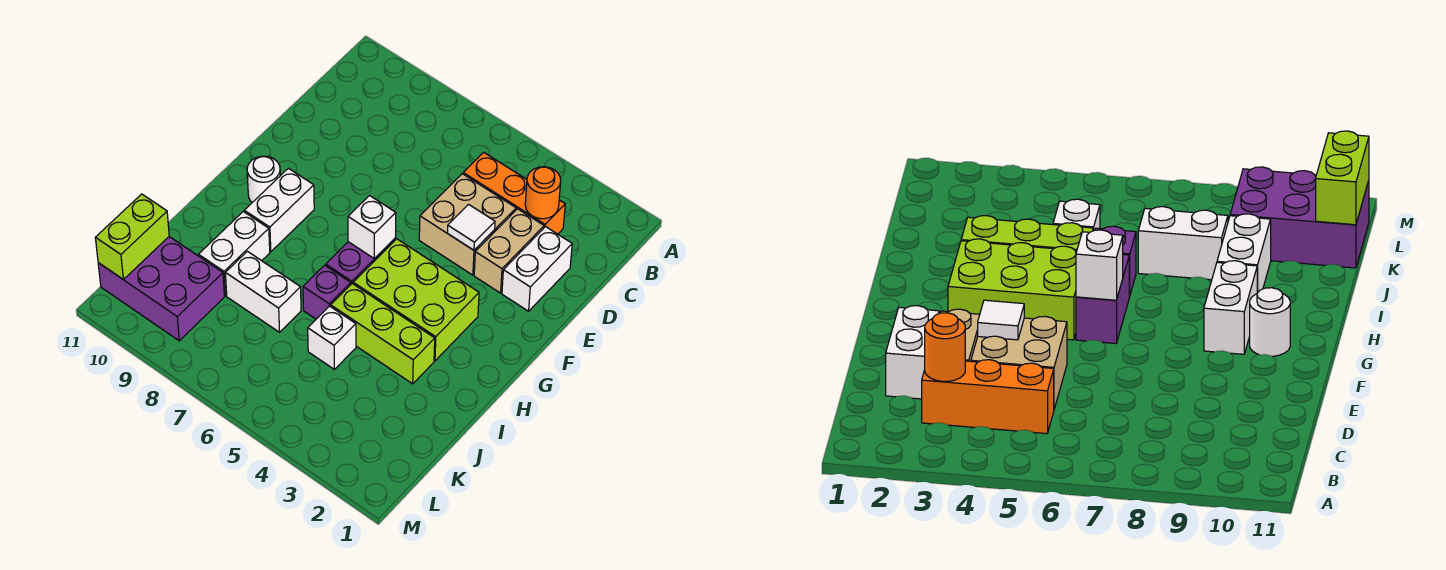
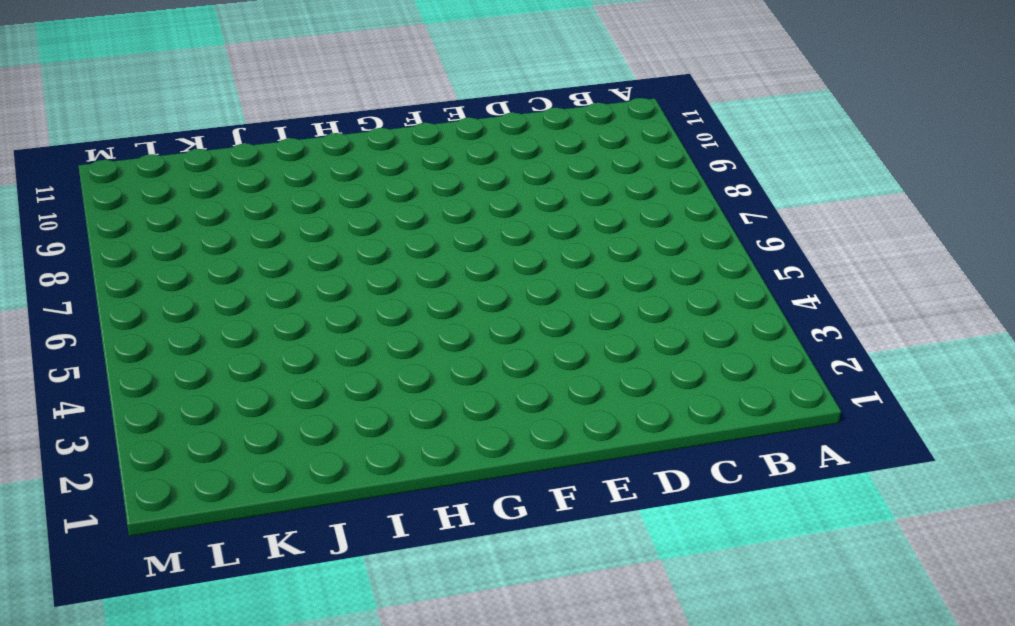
none -> orange brick C3:C5 level 1
none -> white brick D2:E2 level 1
none -> tan brick D3:E3 level 1

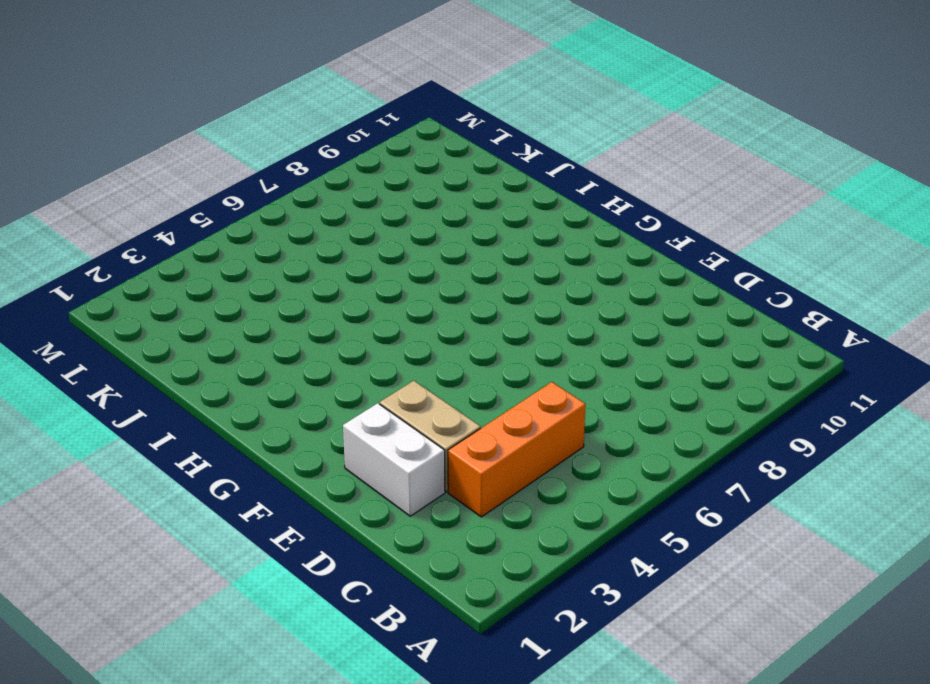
none -> tan brick D4:E5 level 1
none -> lime brick G3:H5 level 1
none -> purple brick G6:H6 level 1

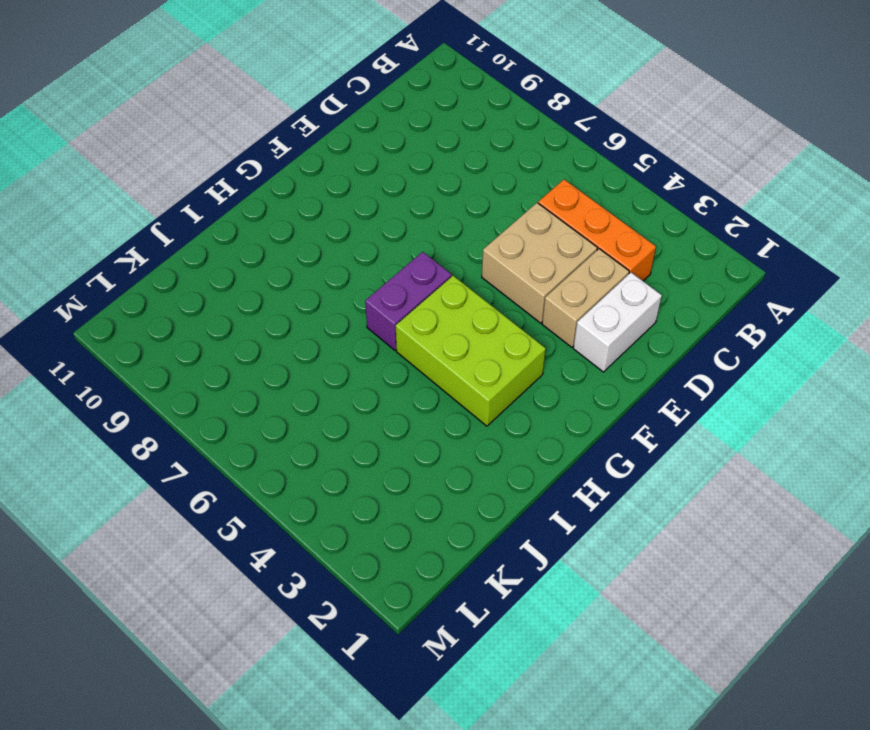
none -> white brick G9:H9 level 1
none -> white round brick G10 level 1
none -> lime brick I3:I5 level 1

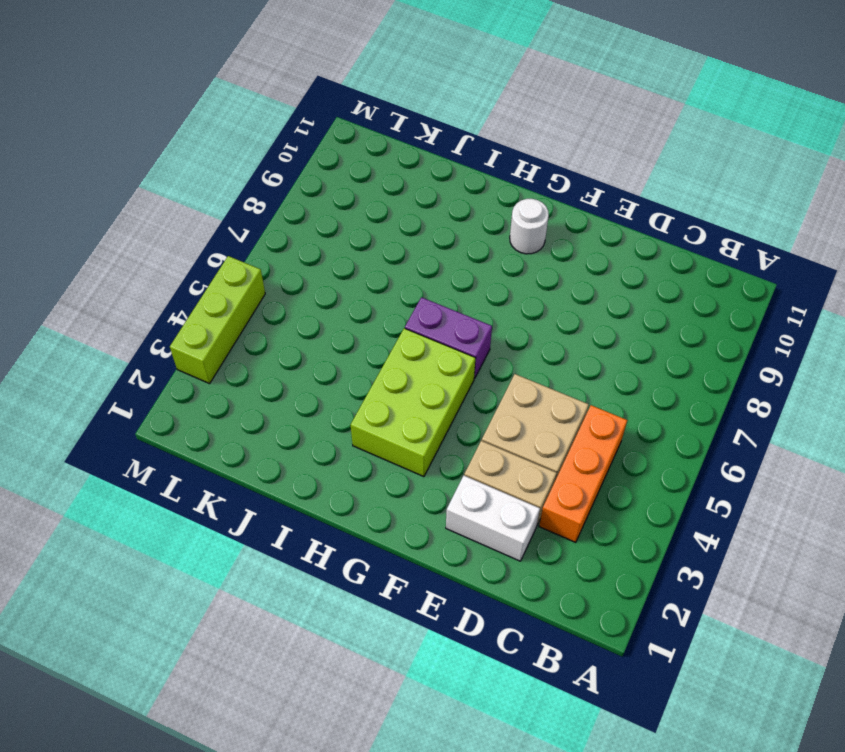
lime brick M3:M5 level 1 -> lime brick I3:I5 level 1
none -> white brick G9:H9 level 1
none -> purple brick I6 level 1
none -> white brick I9:J9 level 1

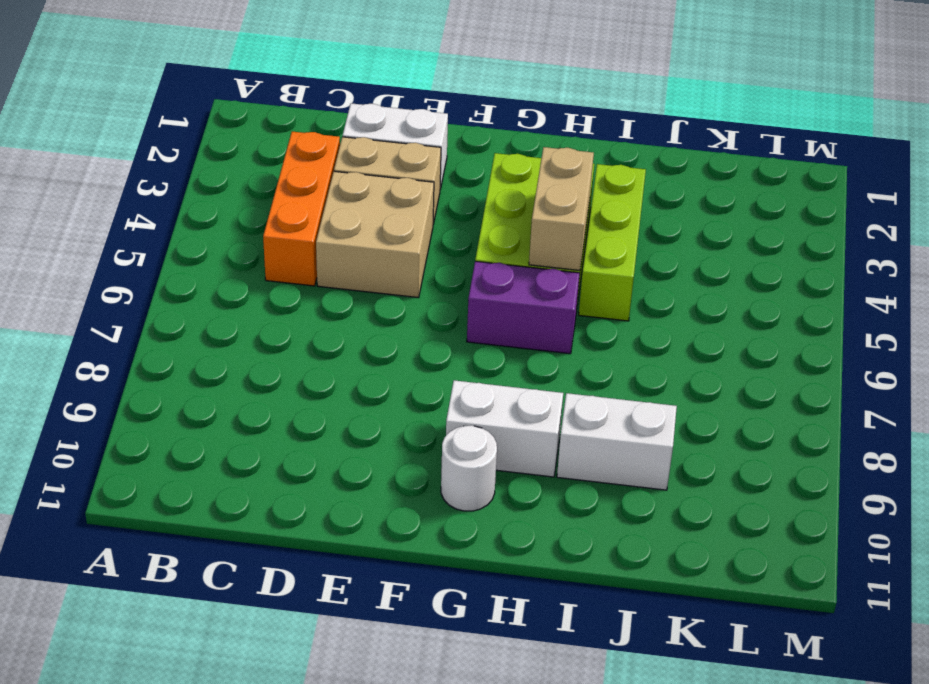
tan brick H4:H5 level 2 -> none
none -> purple brick I6 level 1
none -> white brick J5 level 1
none -> white brick J7:J8 level 1

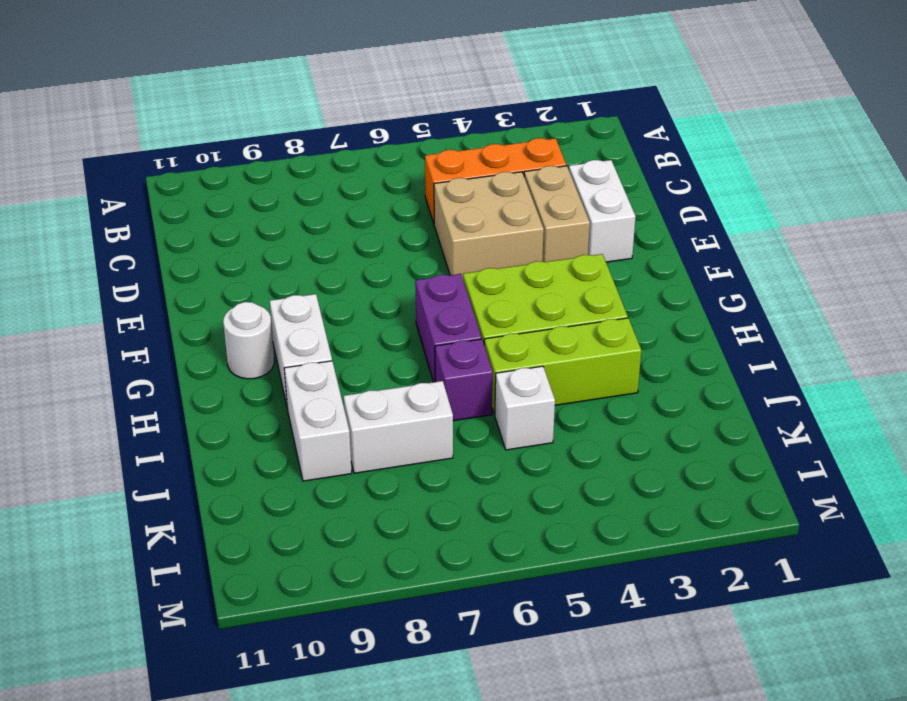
none -> purple brick K9:L11 level 1
none -> orange round brick C3 level 2
none -> white tile E4 level 2

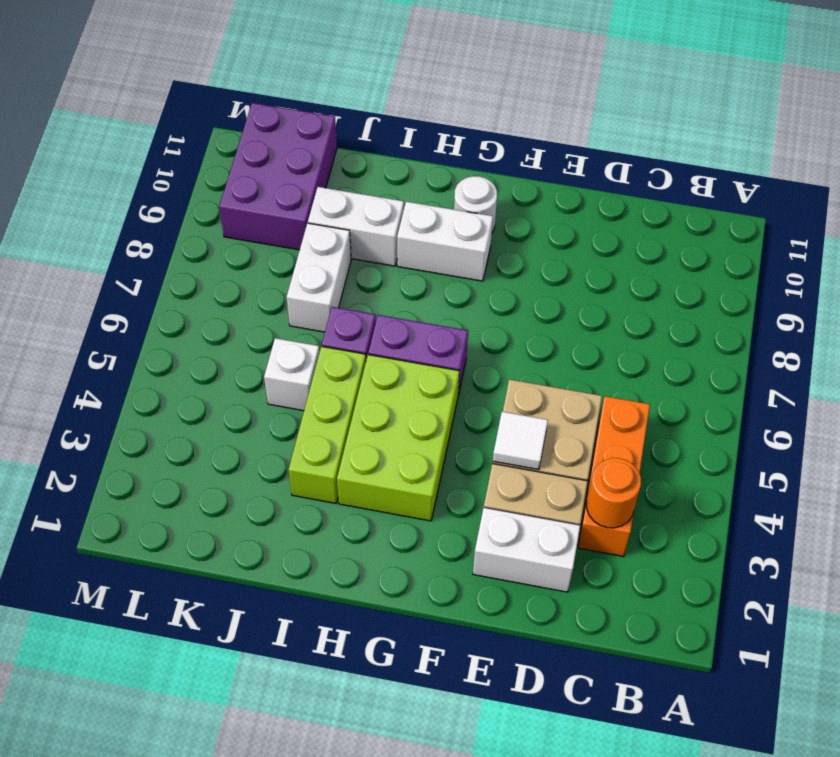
none -> white brick G6 level 2
none -> lime brick K11:L11 level 2

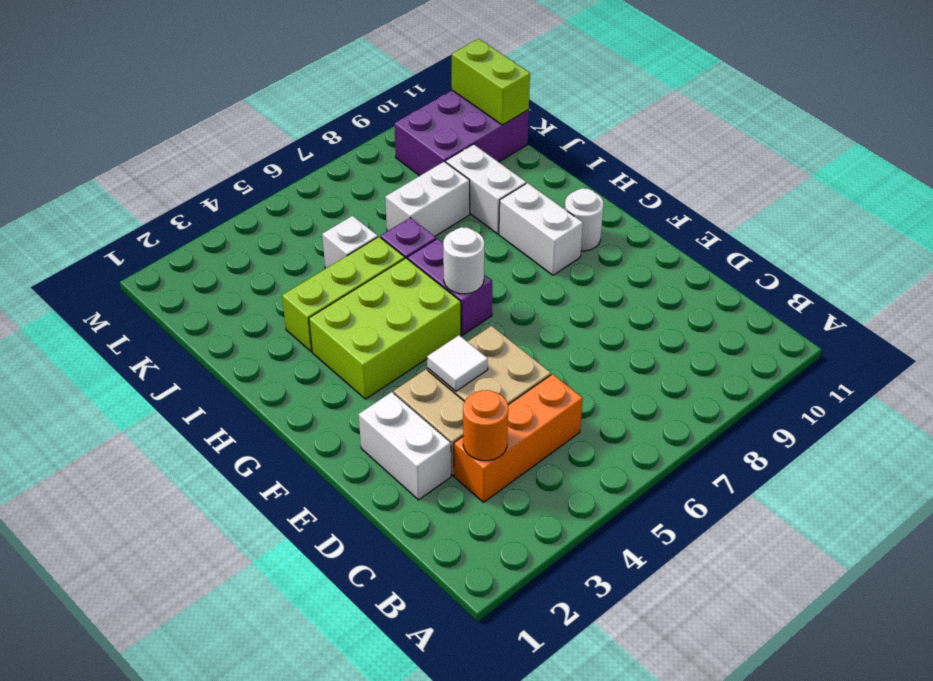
white round brick G6 level 2 -> white brick G6 level 2

